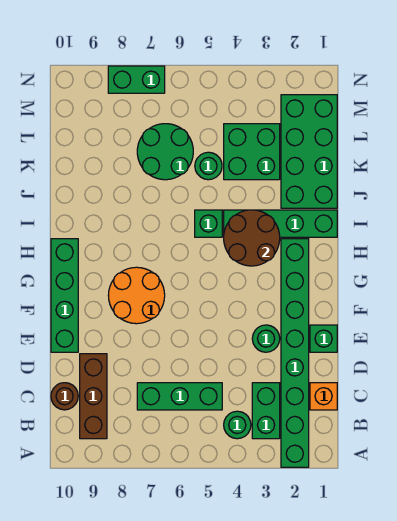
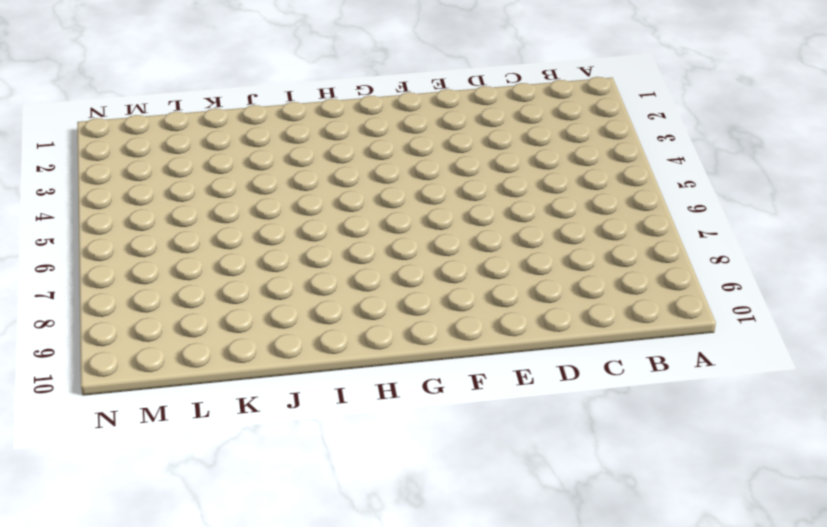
none -> green brick A2:H2 level 1
none -> green brick B3:C3 level 1
none -> green round brick B4 level 1

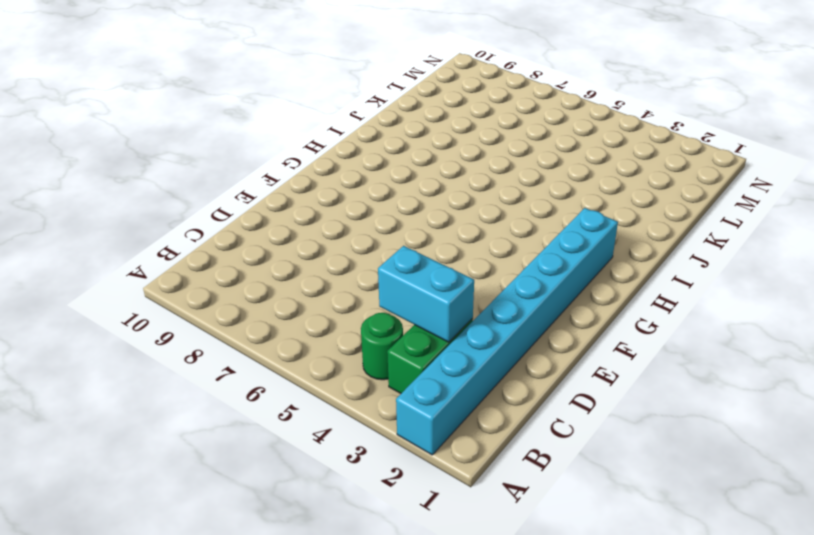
cyan brick A2:H2 level 1 -> green brick A2:H2 level 1
cyan brick C3:C4 level 2 -> none
none -> brown brick B9:D9 level 1
none -> orange brick C1 level 1
none -> green brick C5:C7 level 1

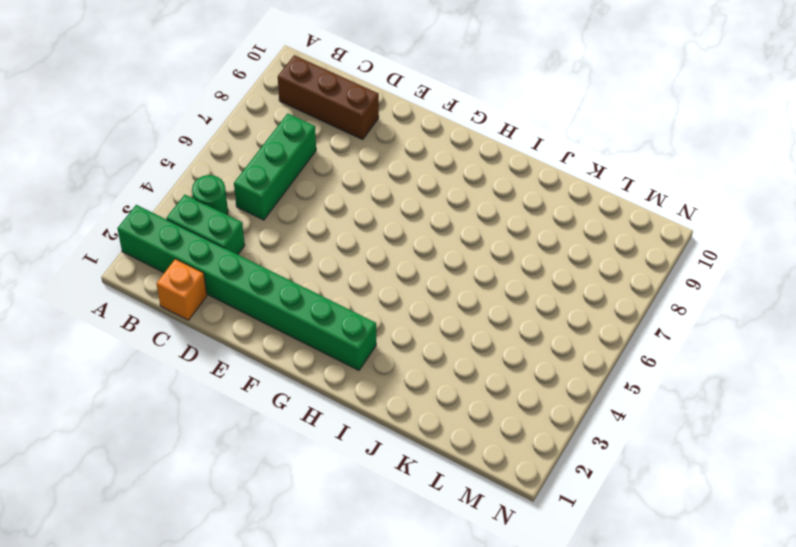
none -> brown round brick C10 level 1
none -> green brick E1 level 1
none -> green round brick E3 level 1

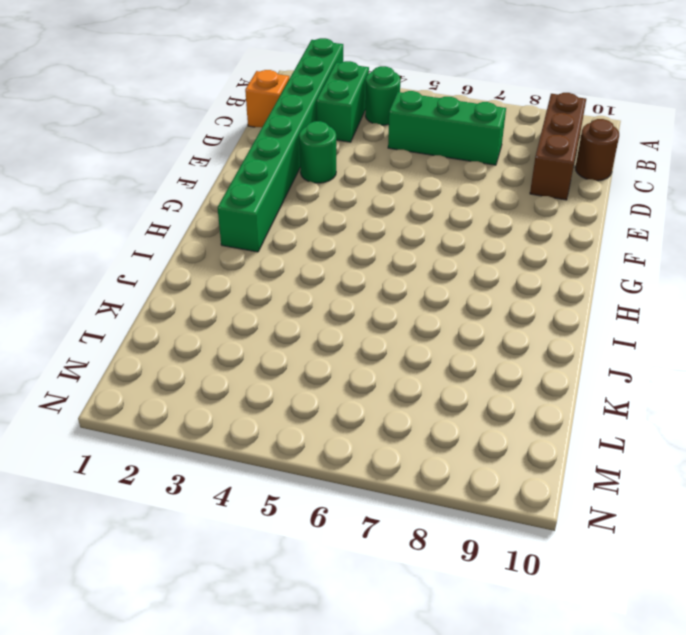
none -> green brick E1 level 1
none -> green brick E10:H10 level 1
none -> orange round brick F7:G8 level 1

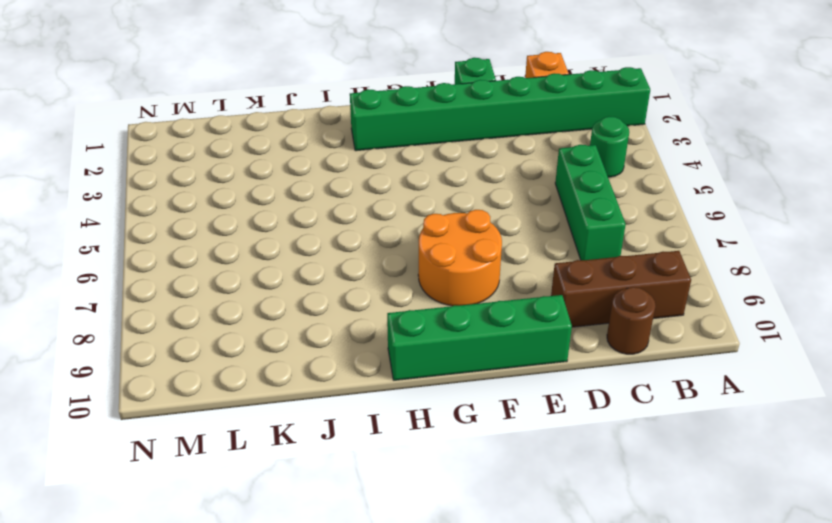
none -> green brick B3:C3 level 1
none -> green round brick E3 level 1
none -> green brick I1:I4 level 1

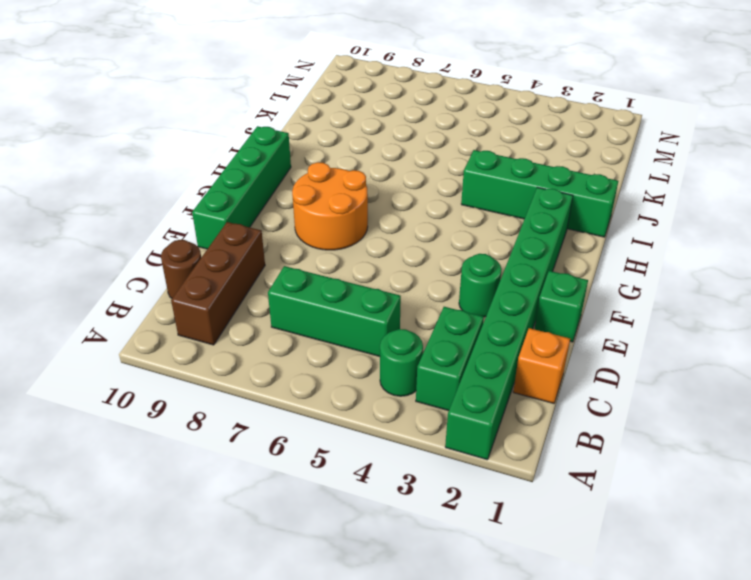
none -> green brick I5 level 1
none -> green brick J1:M2 level 1
none -> green brick K3:L4 level 1

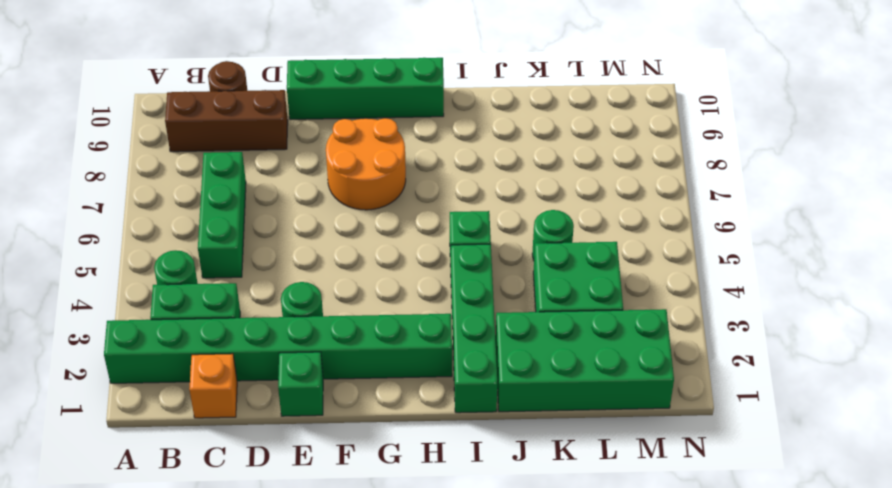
none -> green round brick K6:L7 level 1
none -> green brick N7:N8 level 1
none -> brown round brick H3:I4 level 2

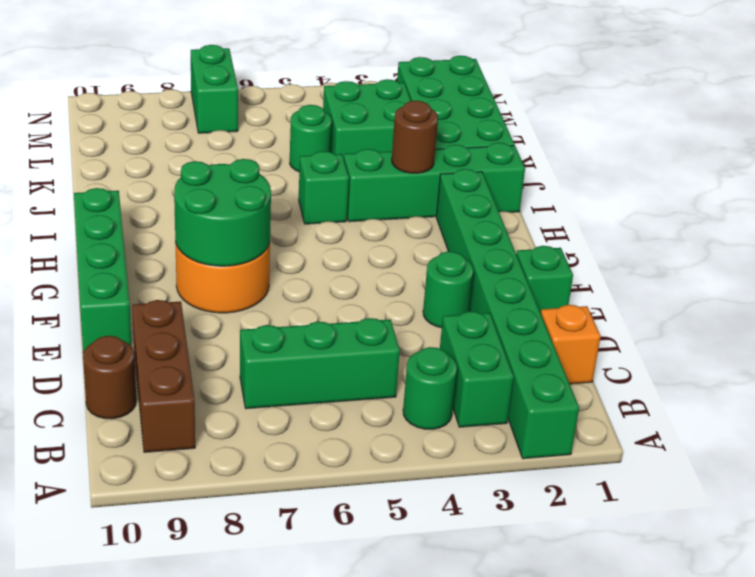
green round brick F7:G8 level 2 -> green round brick K6:L7 level 1
brown round brick I3 level 2 -> brown round brick H3:I4 level 2
green brick M7:N7 level 1 -> green brick N7:N8 level 1

